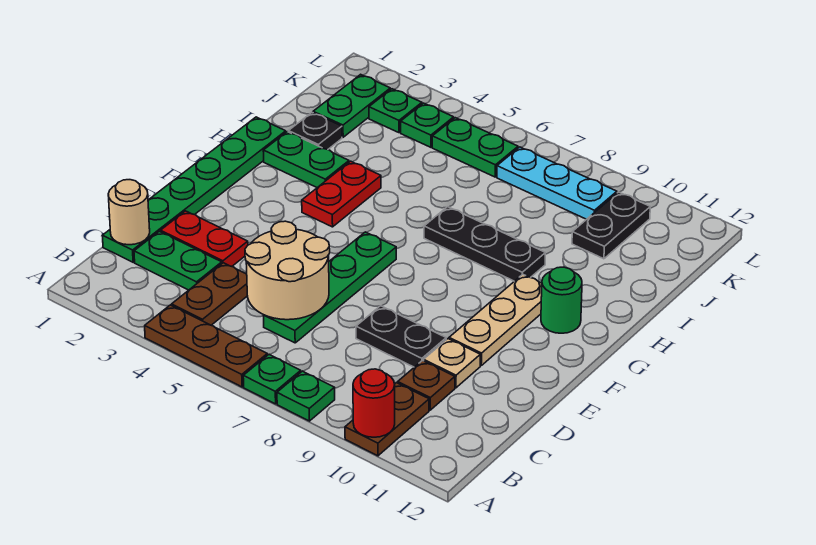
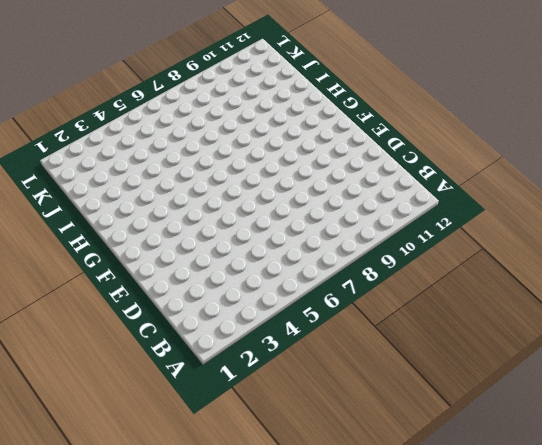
none -> brown plate A4:A6 level 1
none -> green plate A7 level 1
none -> green plate A8 level 1

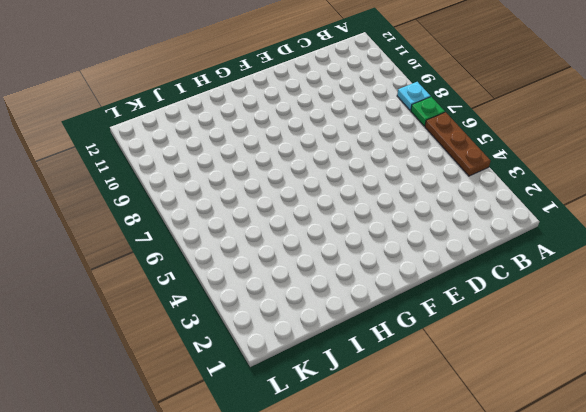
cyan plate A8 level 1 -> green plate A8 level 1
none -> brown plate A10:B10 level 1
none -> brown plate B4:C4 level 1
none -> green plate C1:H1 level 1

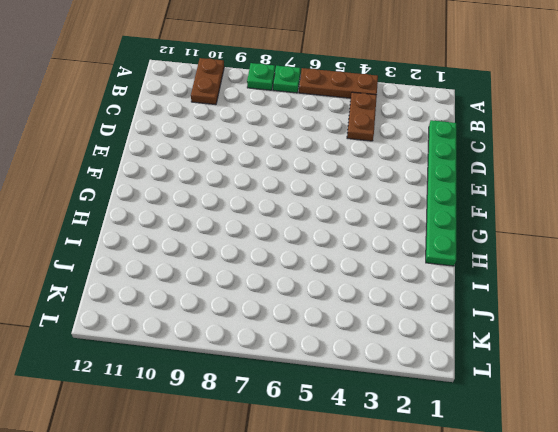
none -> green plate C2:C3 level 1
none -> green plate C6:F6 level 1
none -> brown plate C10 level 1

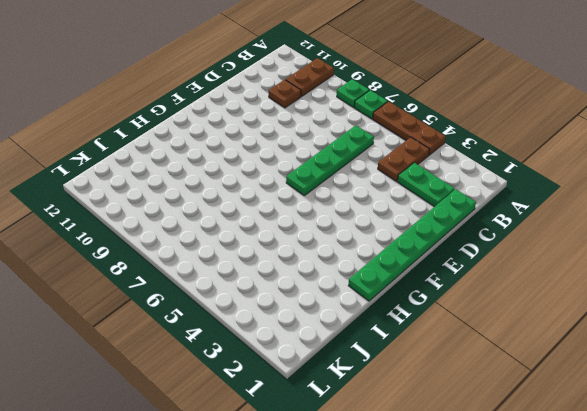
none -> red plate D2:D3 level 1
none -> black plate D8:D9 level 1
none -> tan plate D10 level 1

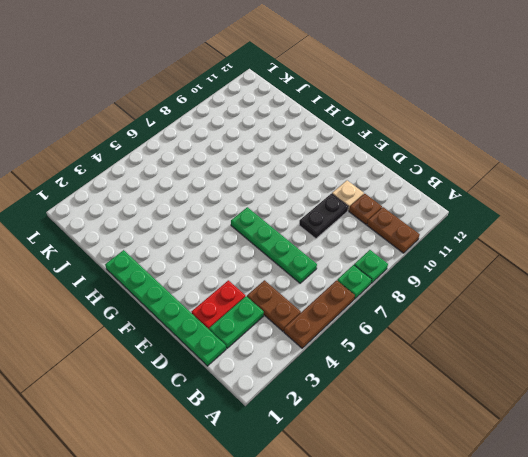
none -> tan plate E10:G10 level 1
none -> red plate G4:H4 level 1
none -> green round brick G11 level 1

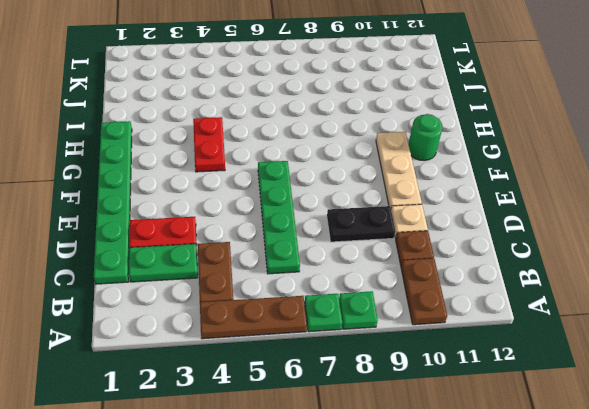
none -> green plate H2:H3 level 1
none -> black plate H7:H9 level 1
none -> black plate I2 level 1

